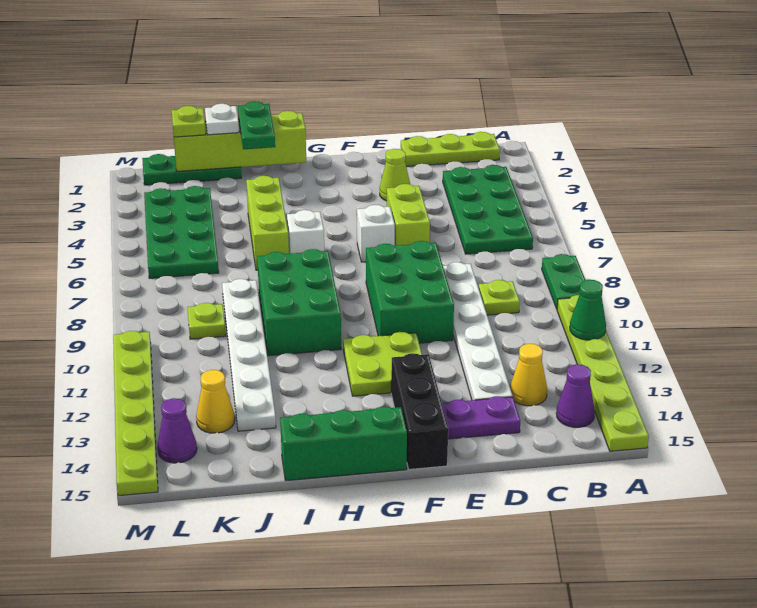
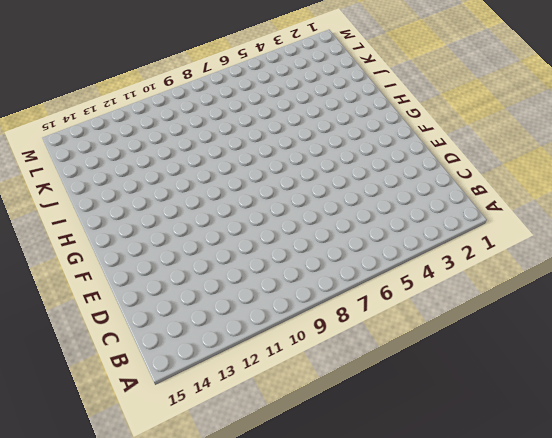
none -> green plate A8:A9 level 1
none -> lime plate A10:A15 level 1
none -> lime plate B1:D1 level 1
none -> green plate B3:C6 level 1

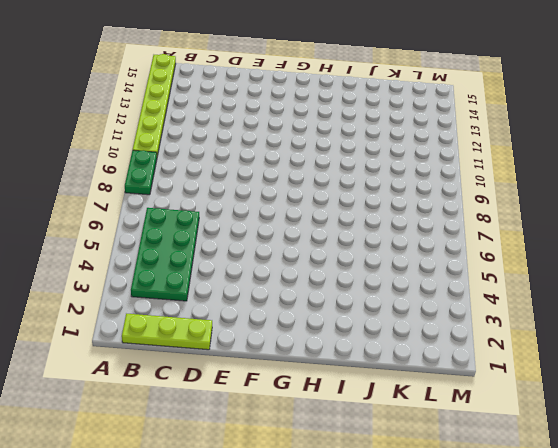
none -> purple cone B14 level 1
none -> lime plate C9 level 1
none -> yellow cone C13 level 1
none -> white plate D8:D13 level 1

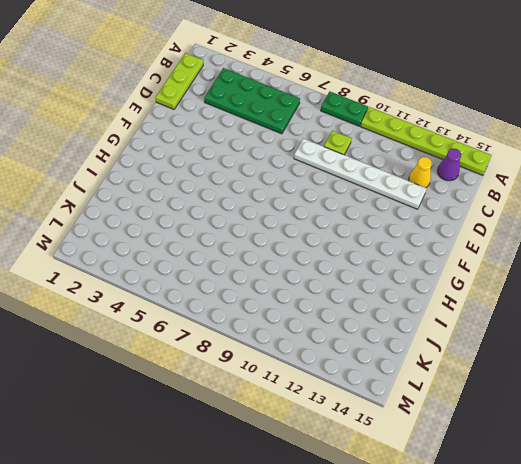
none -> purple plate D14:E14 level 1
none -> lime cone E3 level 1
none -> lime brick E5:E6 level 1
none -> green brick E8:F10 level 1

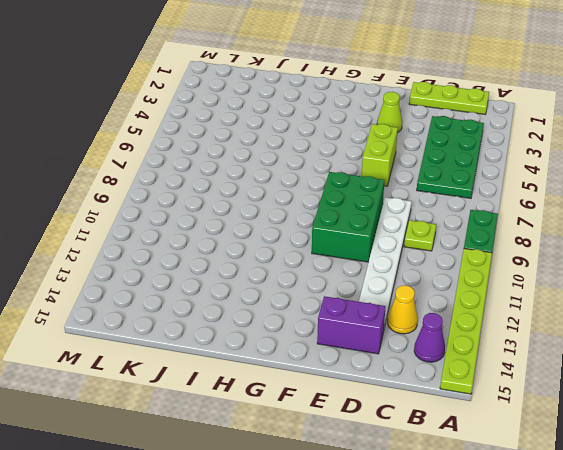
purple brick D14:E14 level 1 -> purple plate D14:E14 level 1
none -> white brick F6 level 1
none -> lime plate F11:G12 level 1
none -> black brick F13:F15 level 1
none -> green brick G15:I15 level 1

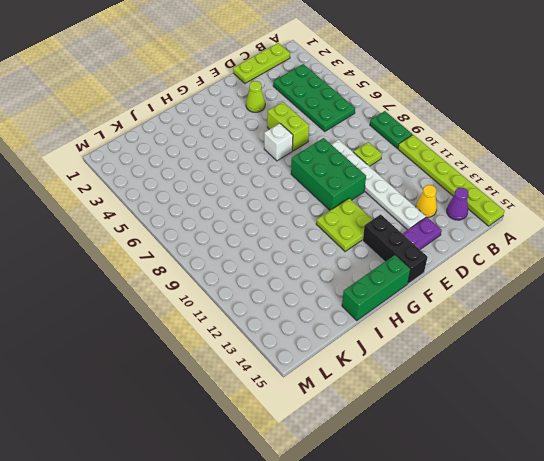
none -> white brick H6 level 1
none -> green brick H8:I10 level 1
none -> lime brick I4:I6 level 1
none -> green plate J1:L1 level 1

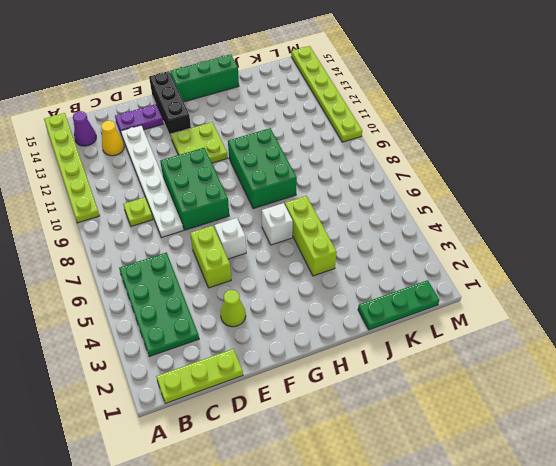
none -> green plate A8:A9 level 1
none -> white plate J8:J13 level 1
none -> green plate K3:L6 level 1
none -> lime plate K9 level 1

